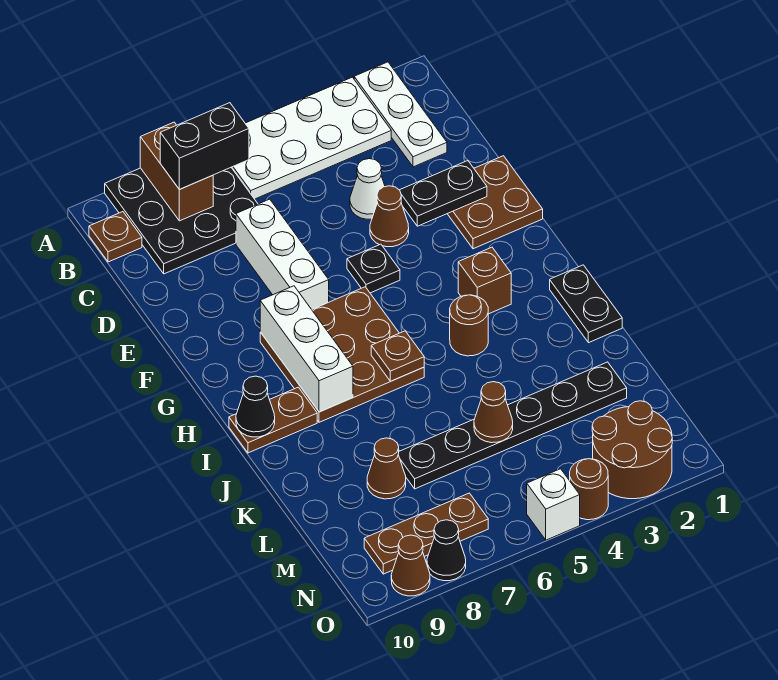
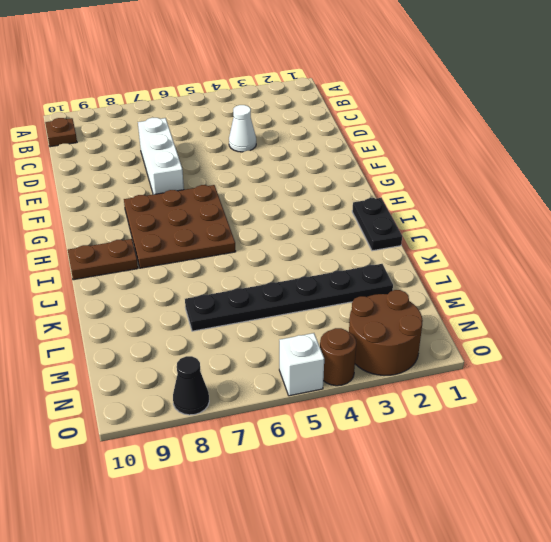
none -> white plate A2:C2 level 1
none -> white plate A3:B6 level 1
none -> black plate A7:C9 level 1

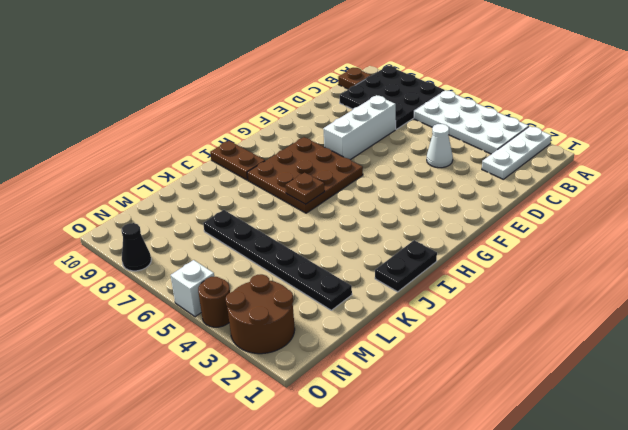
none -> brown plate E1:F2 level 1
none -> brown cone E4 level 1
none -> black plate F5 level 1

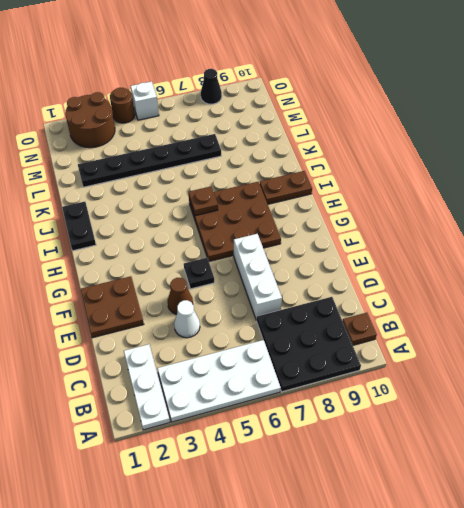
none -> brown brick H3 level 1
none -> brown round brick I4 level 1
none -> brown cone L8 level 1

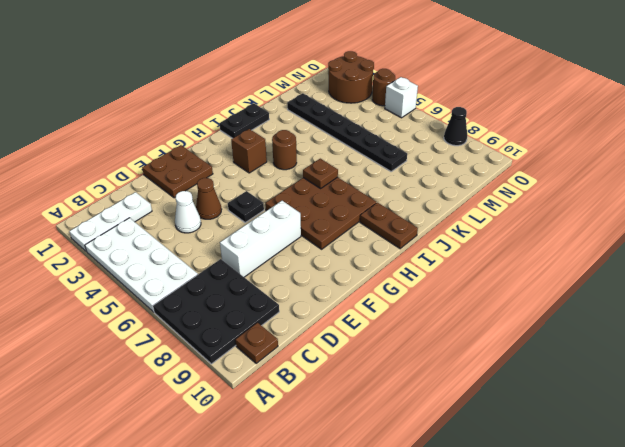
none -> brown cone L8 level 1
none -> brown plate N7:N9 level 1
none -> brown cone O9 level 1

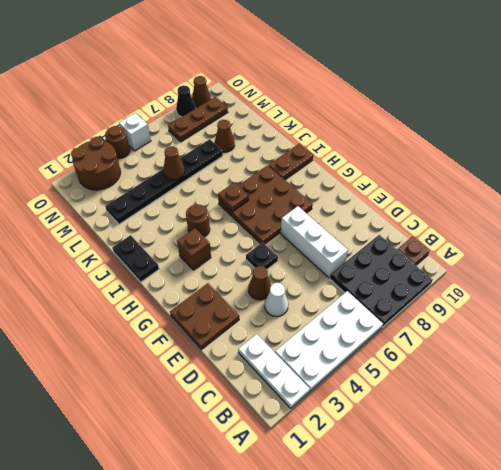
none -> brown brick A8:B8 level 2
none -> black plate E2:E3 level 2
none -> white brick G8:I8 level 2

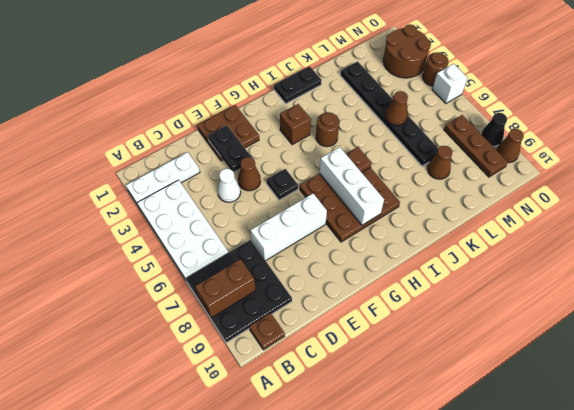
white brick H6:H8 level 2 -> white brick G8:I8 level 2
none -> brown plate I9:I10 level 1
none -> black cone I10 level 2
none -> black brick B7:B8 level 3

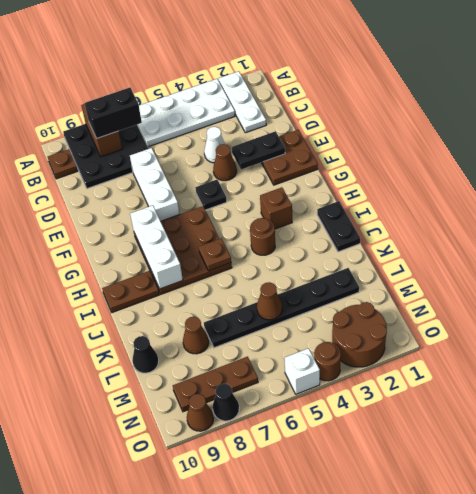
black cone L10 level 1 -> black cone I10 level 2

